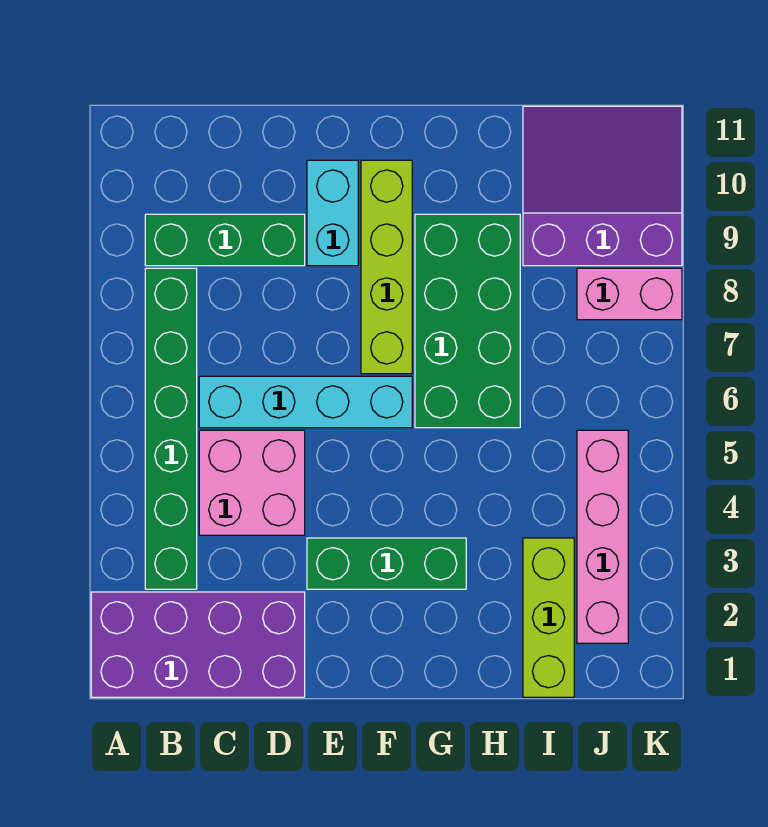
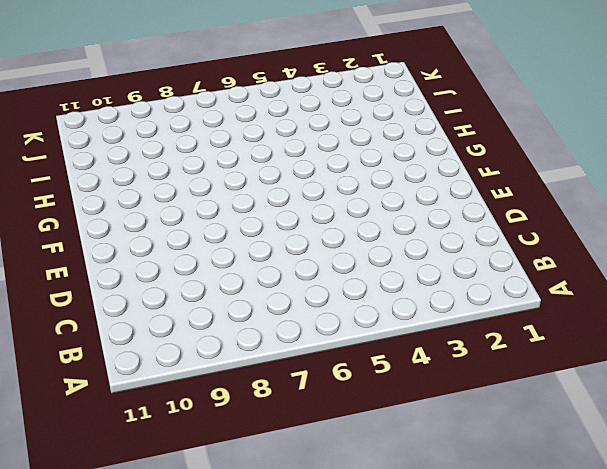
none -> purple brick A1:D2 level 1
none -> green brick B3:B8 level 1
none -> green brick B9:D9 level 1

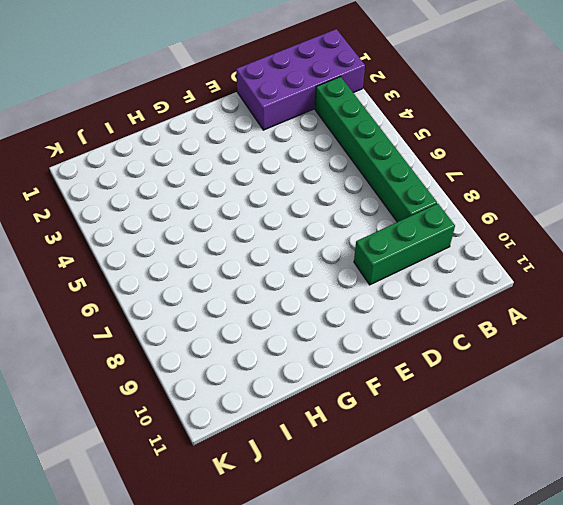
none -> pink brick C4:D5 level 1
none -> cyan brick C6:F6 level 1
none -> green brick E3:G3 level 1

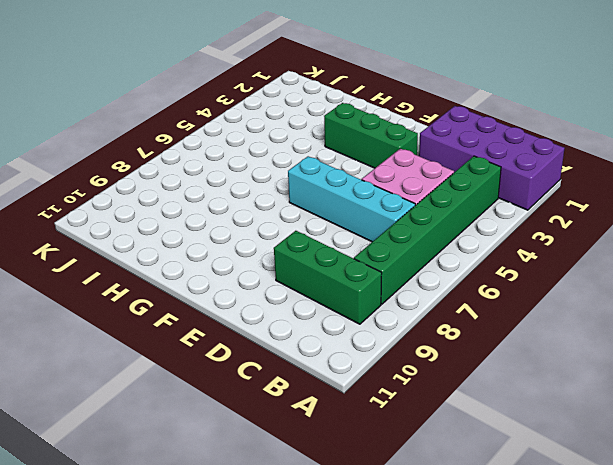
none -> cyan brick E9:E10 level 1
none -> lime brick F7:F10 level 1
none -> green brick G6:H9 level 1

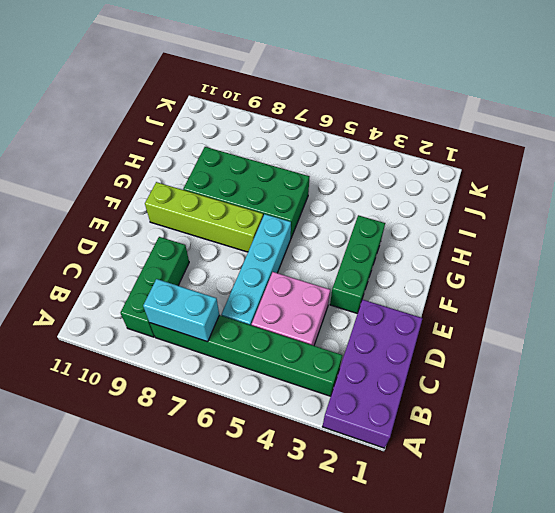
cyan brick B7:B8 level 2 -> cyan brick E9:E10 level 1
none -> lime brick I1:I3 level 1
none -> purple slope I9:K11 level 1 top 9
none -> pink brick J2:J5 level 1

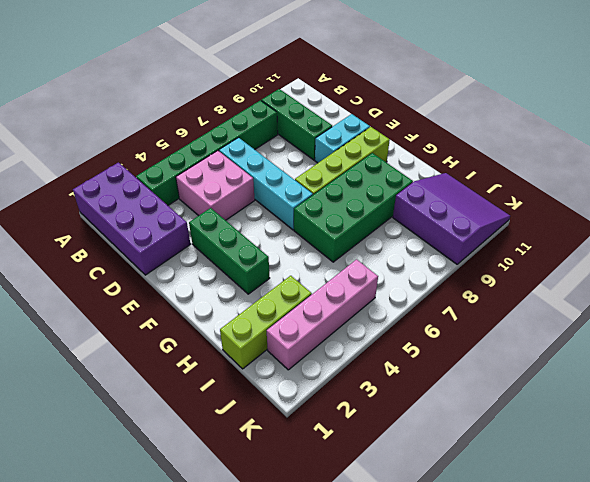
none -> pink brick J8:K8 level 1

